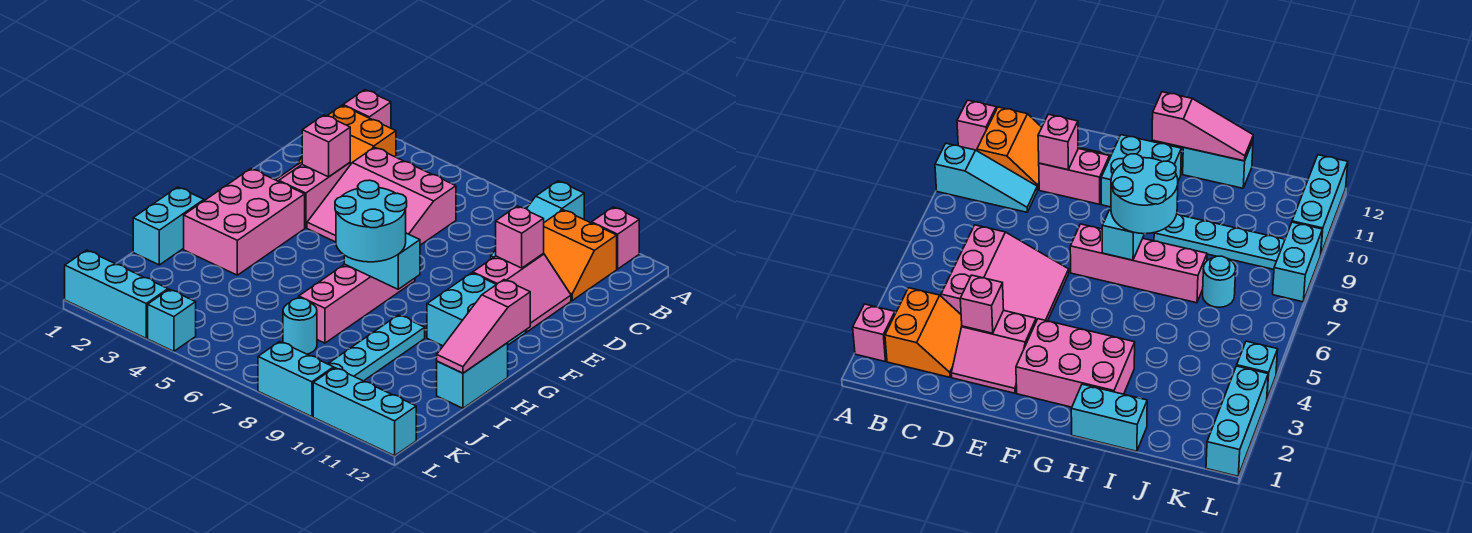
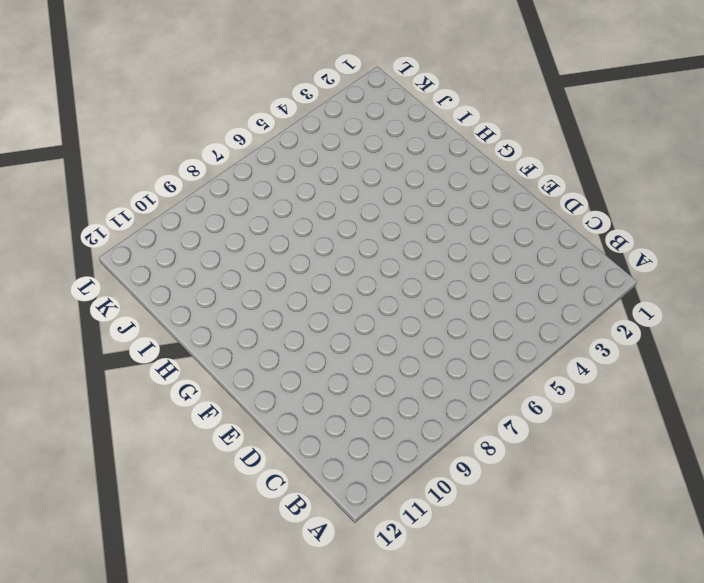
none -> pink brick A2 level 1
none -> cyan slope A9:C9 level 1 top A
none -> pink brick A11 level 1

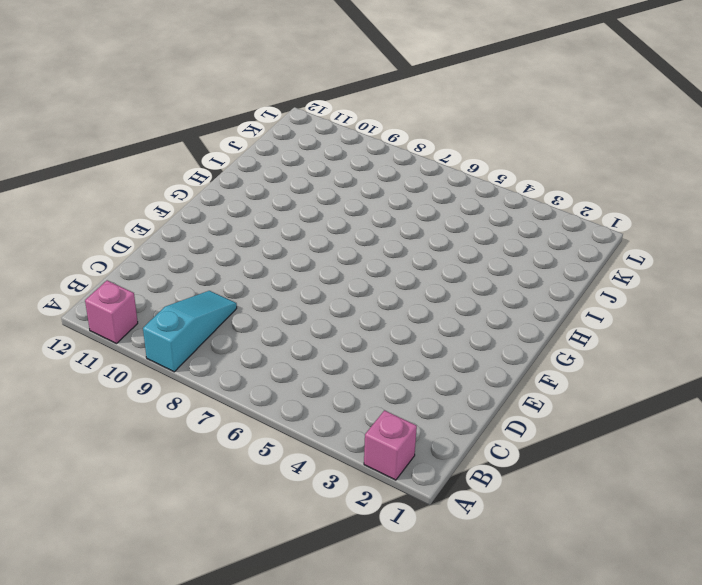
none -> orange slope B2:C3 level 1 top B
none -> orange slope B10:C11 level 1 top B
none -> pink slope C4:E6 level 1 top C

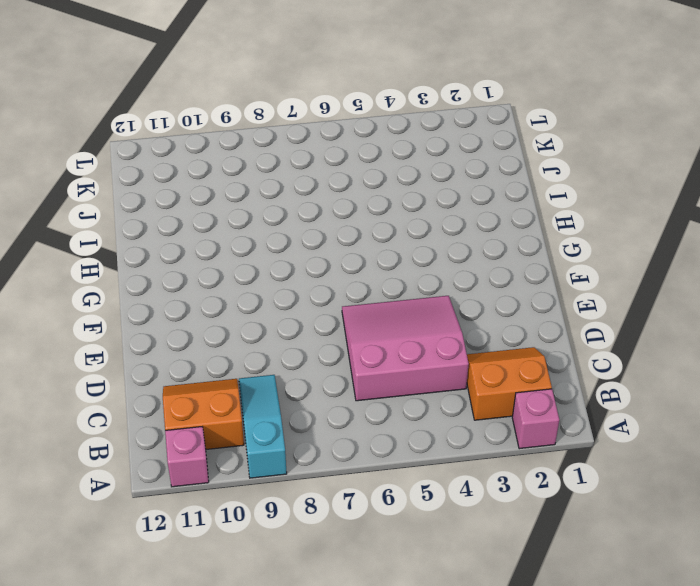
none -> pink slope D2:E3 level 1 top 3
none -> pink slope D10:E11 level 1 top 10
none -> pink brick F2:H3 level 1

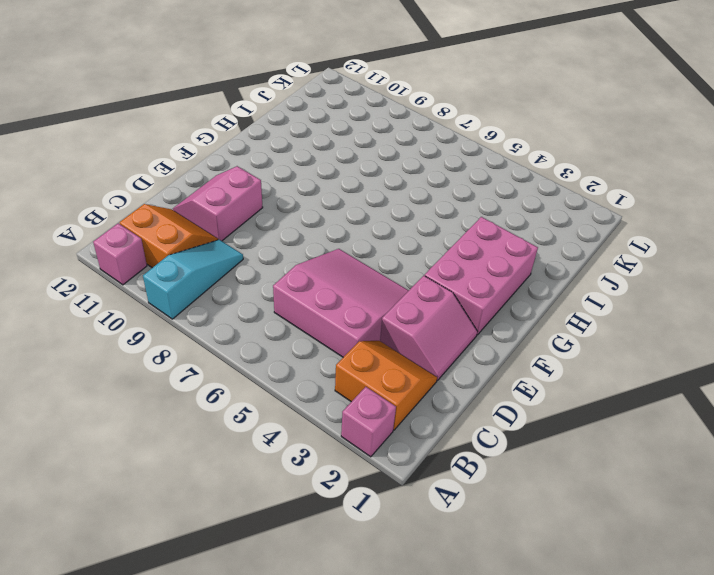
none -> pink brick F7:I7 level 1
none -> cyan brick F10:G11 level 1
none -> cyan brick H1:I1 level 1

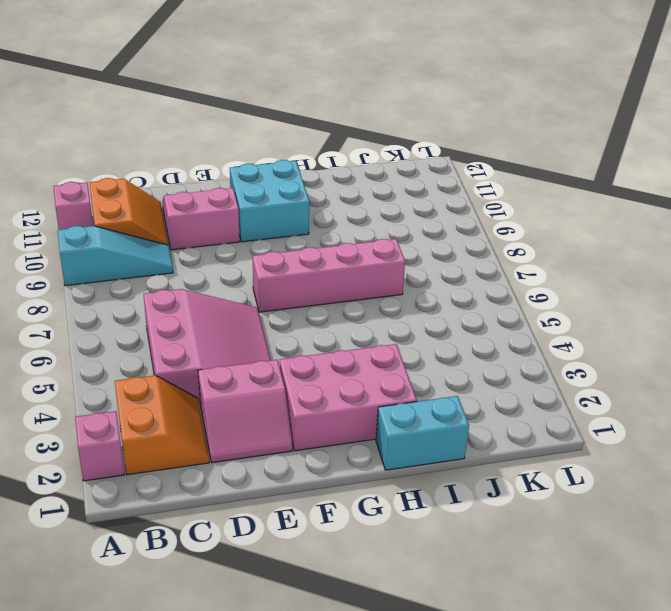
none -> cyan plate H9:K9 level 1
none -> cyan brick H12:I12 level 1
none -> cyan round brick J7 level 1

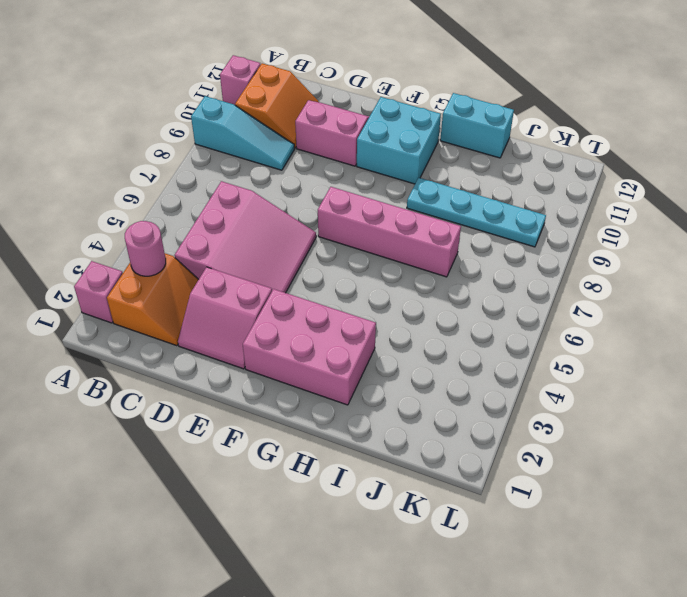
pink round brick B3 level 2 -> none
none -> cyan brick H1:I1 level 1
none -> cyan round brick J7 level 1
none -> cyan brick L1:L3 level 1

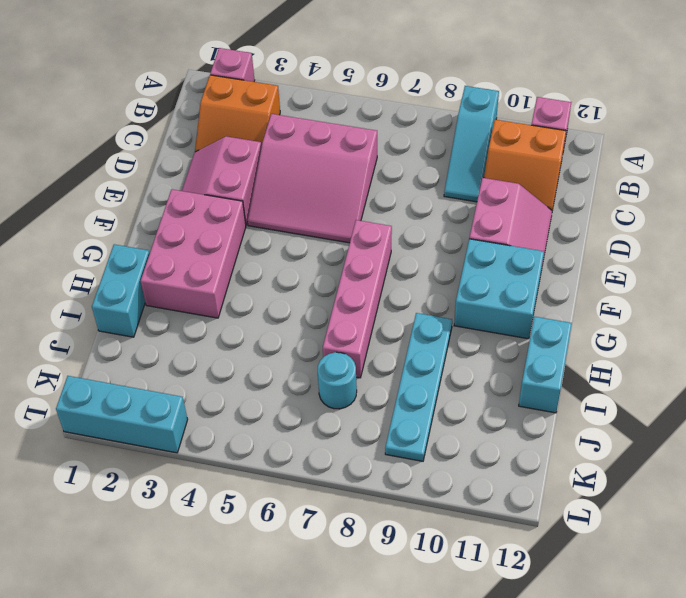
none -> cyan brick L4 level 1
none -> cyan brick L8:L9 level 1
none -> cyan brick L10:L12 level 1

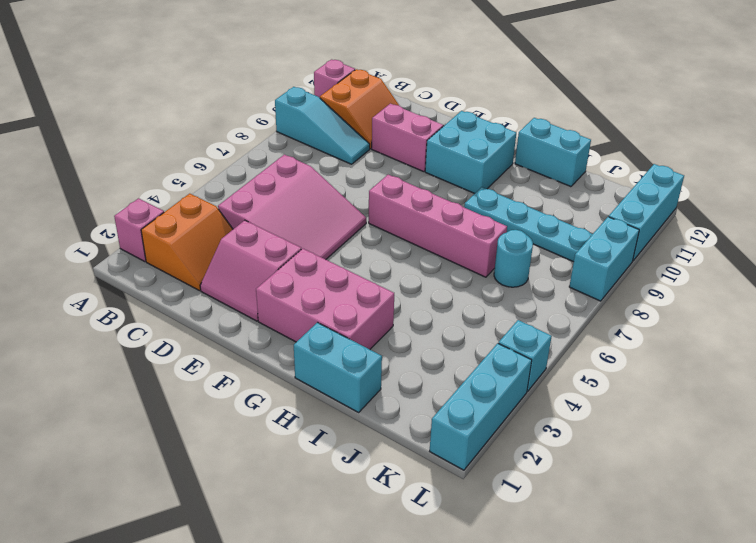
none -> pink brick D3 level 2
none -> pink brick D10 level 2
none -> cyan brick G7:G8 level 2

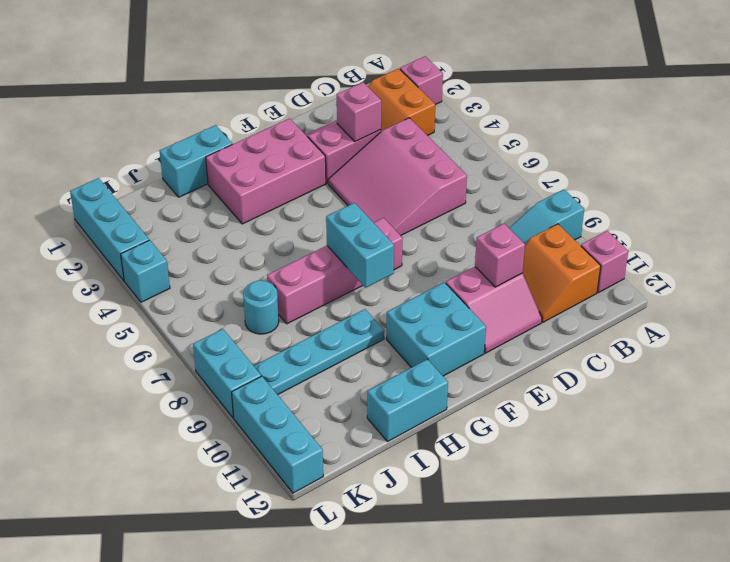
none -> pink slope G12:I12 level 2 top G
none -> cyan round brick G7:H8 level 3

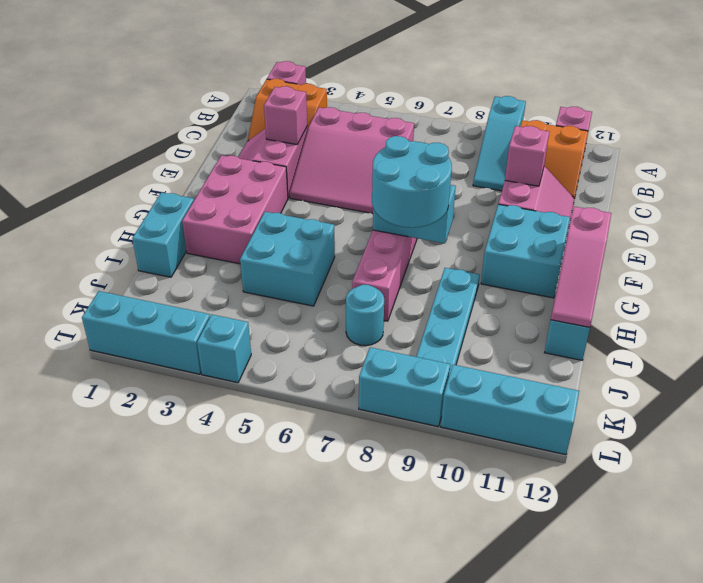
cyan brick H4:I5 level 1 -> none

